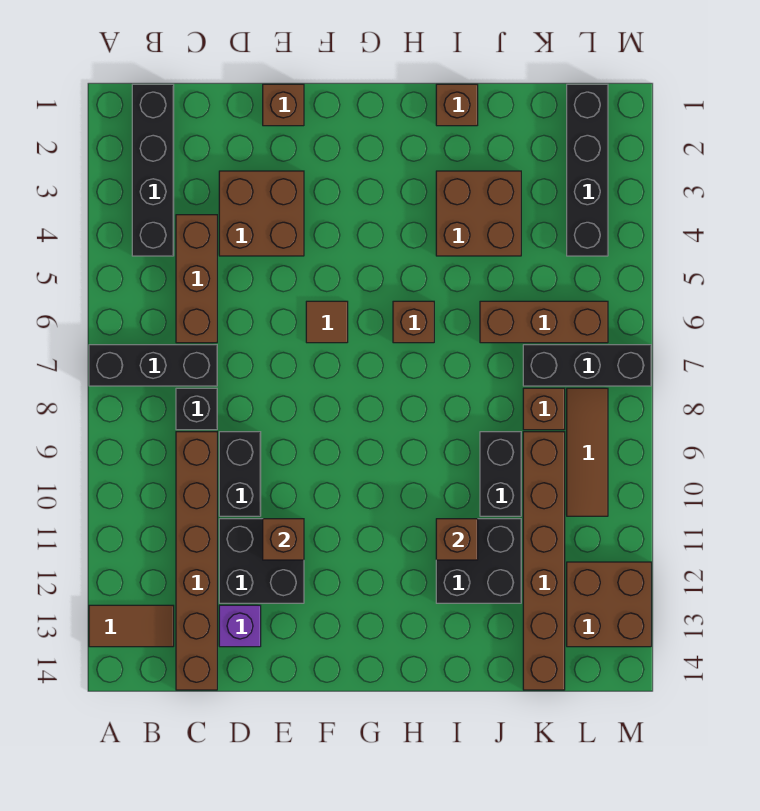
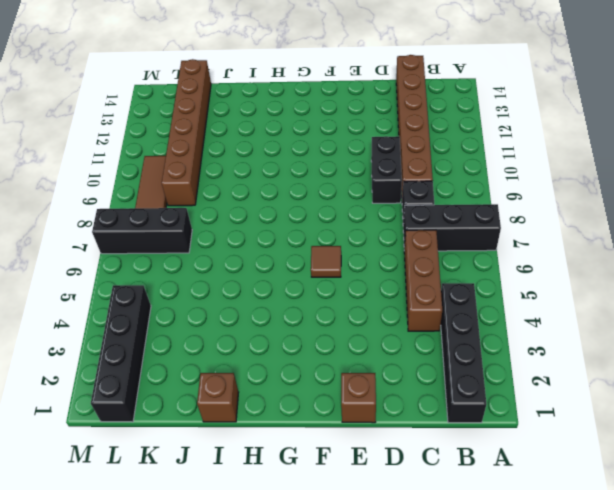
none -> brown tile A13:B13 level 1
none -> brown brick D3:E4 level 1
none -> black brick D11:E12 level 1

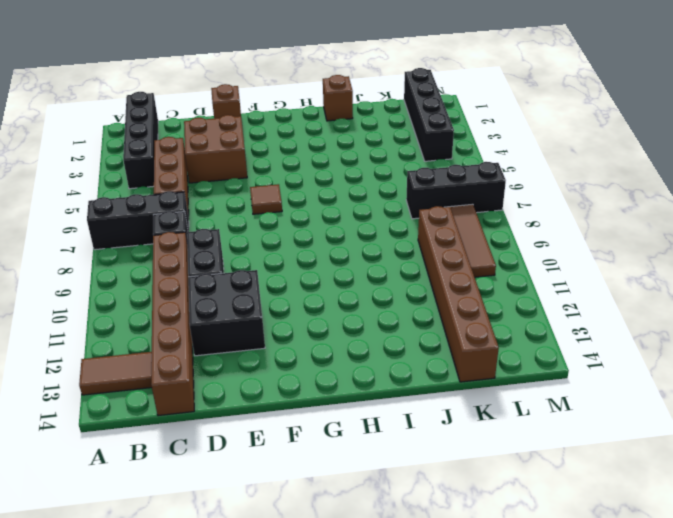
none -> purple brick D13 level 1
none -> brown brick H6 level 1
none -> brown brick I3:J4 level 1

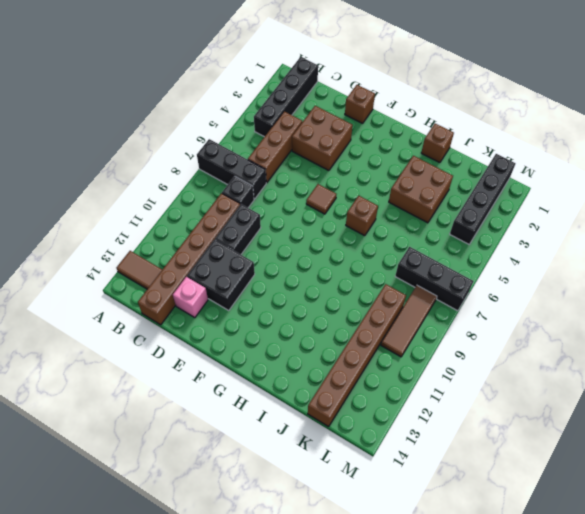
pink brick D13 level 1 -> purple brick D13 level 1
none -> black brick I11:J12 level 1
none -> brown brick J6:L6 level 1
none -> black brick J9:J10 level 1

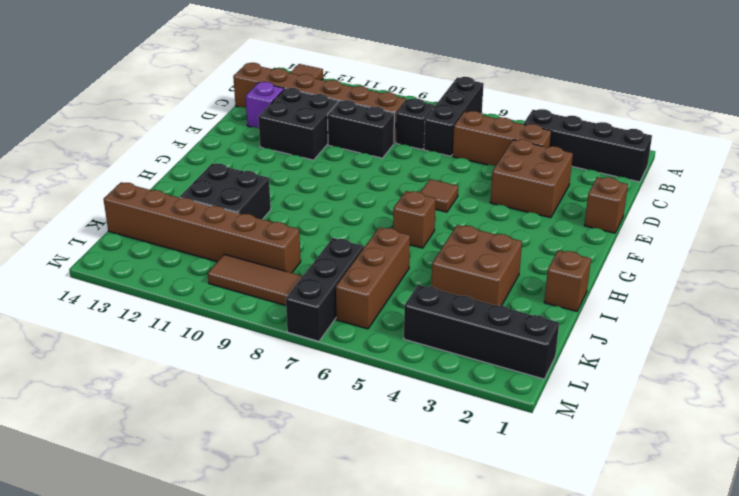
none -> black brick J9:J10 level 1
none -> brown brick K8 level 1
none -> brown brick L12:M13 level 1

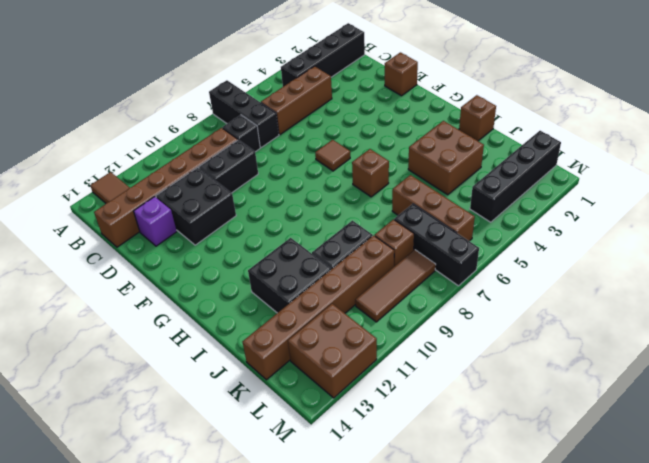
none -> brown brick D3:E4 level 1
none -> brown brick E11 level 2
none -> brown brick I11 level 2

